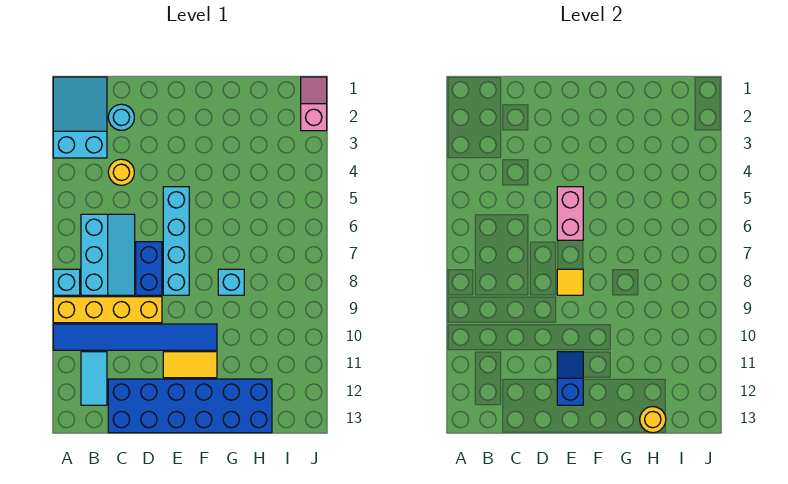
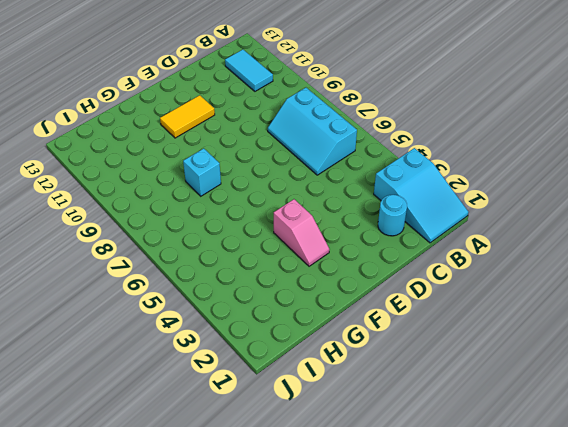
pink slope F3:F4 level 1 top 4 -> pink slope J1:J2 level 1 top 2
none -> cyan brick A8 level 1
none -> yellow brick A9:D9 level 1
none -> blue tile A10:F10 level 1

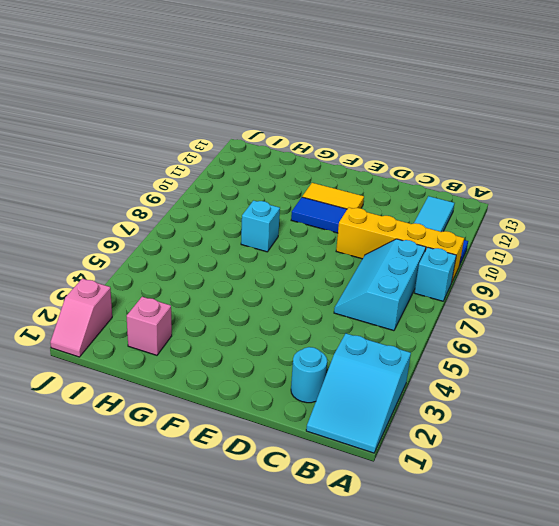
pink brick H2 level 1 -> none
none -> yellow round brick C4 level 1
none -> blue brick C12:H13 level 1
none -> blue brick D7:D8 level 1

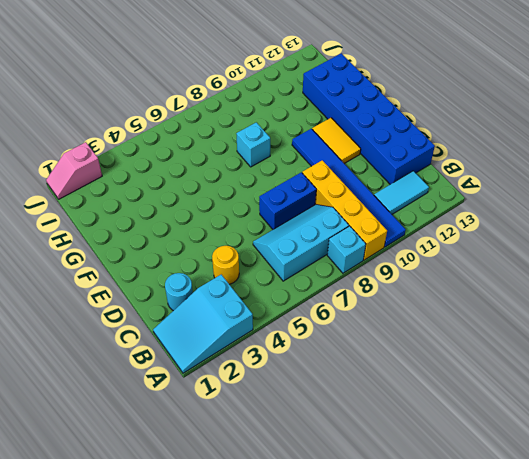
none -> cyan brick E5:E8 level 1
none -> pink brick E5:E6 level 2
none -> yellow tile E8 level 2

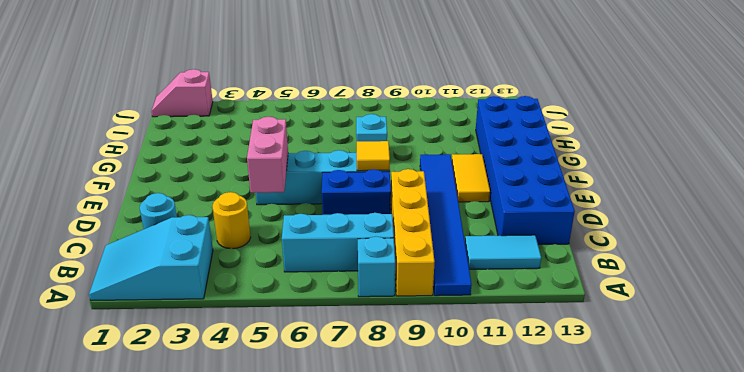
pink brick D5:E5 level 2 -> pink brick E5:E6 level 2
none -> blue slope E11:E12 level 2 top 12
none -> yellow round brick H13 level 2

